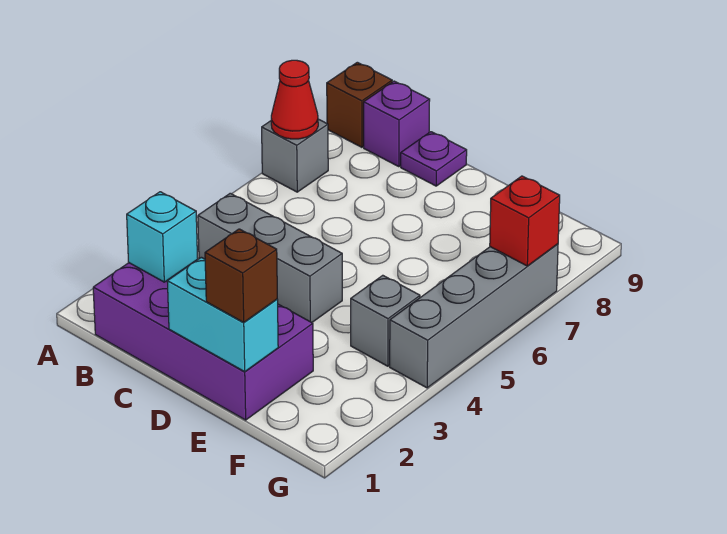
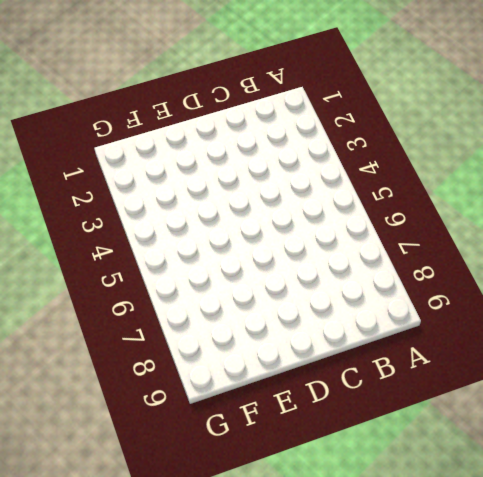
none -> grey brick A7 level 1
none -> brown brick A9 level 1
none -> purple brick B1:E2 level 1

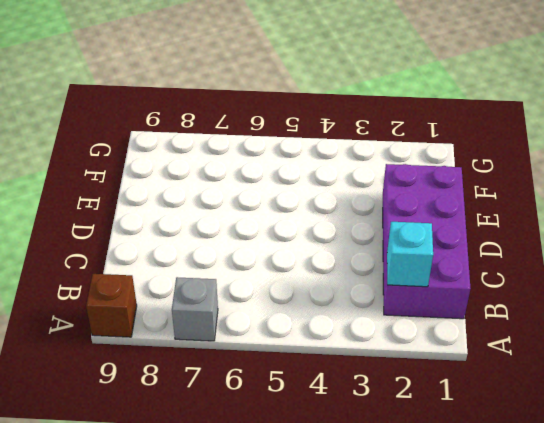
none -> grey brick B4:D4 level 1
none -> purple brick B9 level 1
none -> purple plate C9 level 1

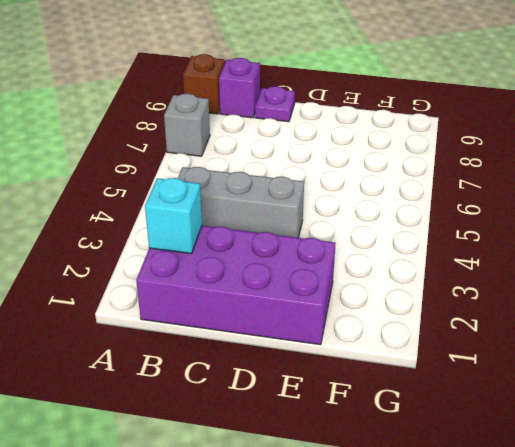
none -> grey brick F4 level 1
none -> grey brick G4:G7 level 1
none -> red cone A7 level 2

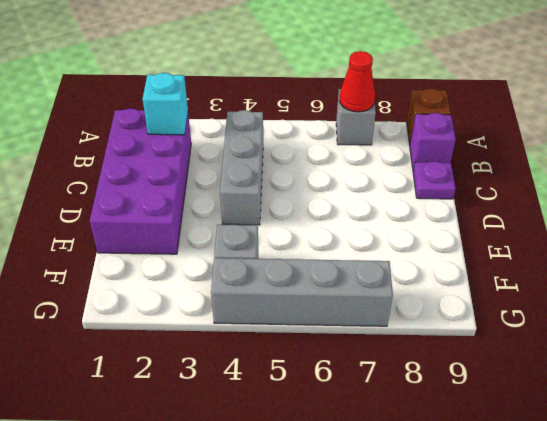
none -> cyan brick D1:E1 level 2
none -> red brick G7 level 2
none -> brown brick E1 level 3

